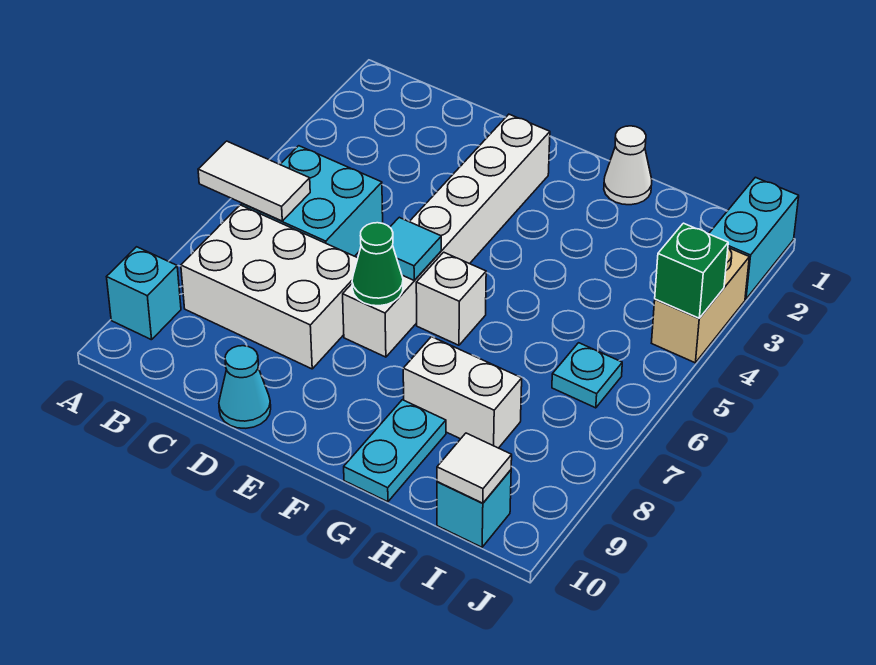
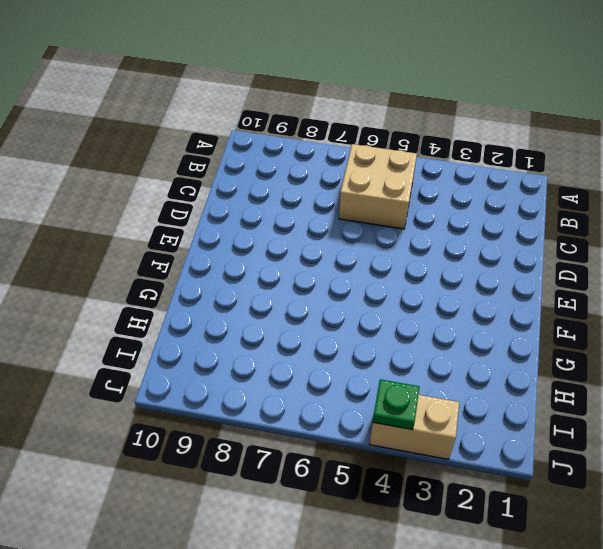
tan brick B5:C6 level 1 -> cyan brick B5:C6 level 1
green plate J4 level 2 -> green brick J4 level 2
none -> cyan brick A9 level 1
none -> white brick B7:D8 level 1
none -> cyan cone D10 level 1

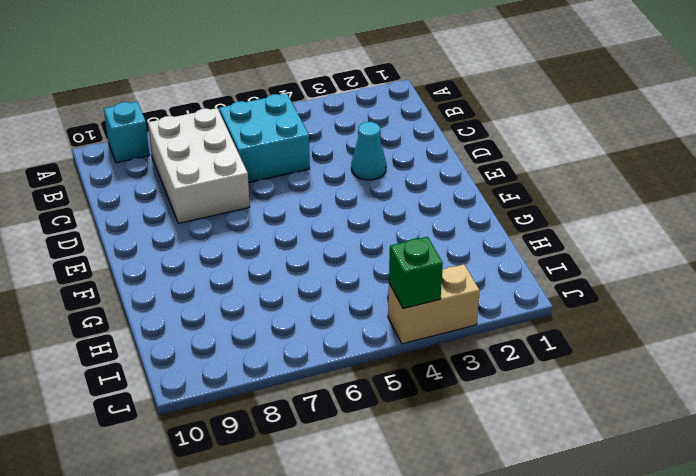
cyan cone D3 level 1 -> cyan cone D10 level 1
none -> white brick E2:E7 level 1
none -> white brick F6 level 1
none -> white cone G1 level 1

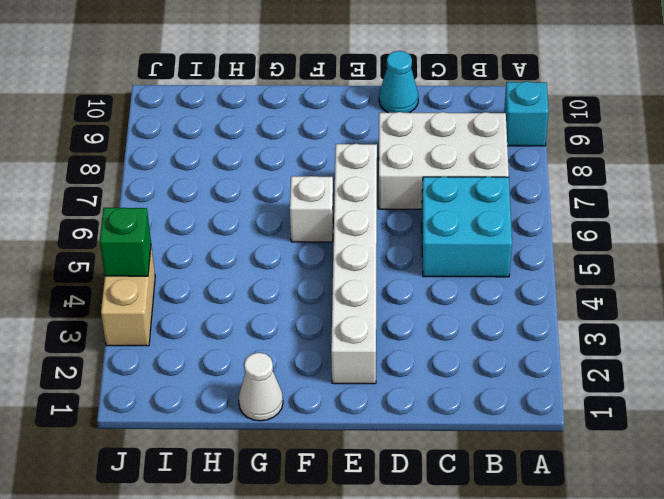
none -> white brick G8:H8 level 1
none -> cyan plate G9:G10 level 1
none -> cyan plate I6 level 1

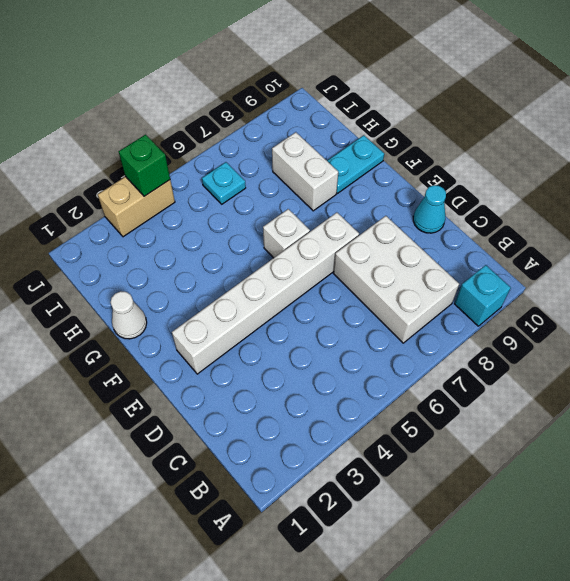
none -> cyan brick B5:C6 level 1
none -> cyan brick I10 level 1
none -> cyan brick J1:J2 level 1

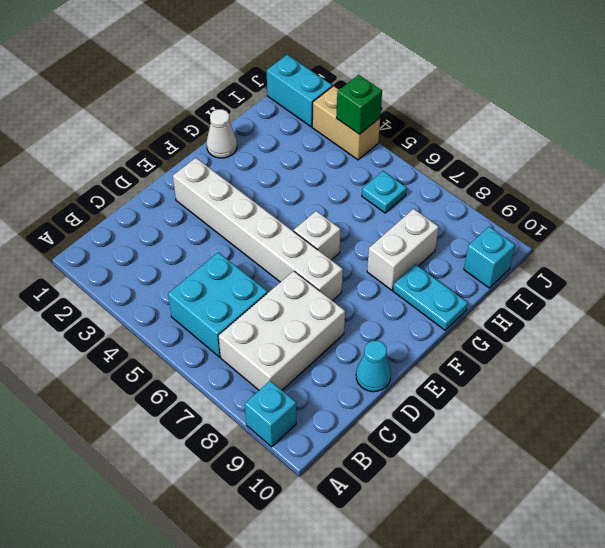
none -> white tile A6:B6 level 2
none -> cyan tile E6 level 2
none -> green cone E7 level 2

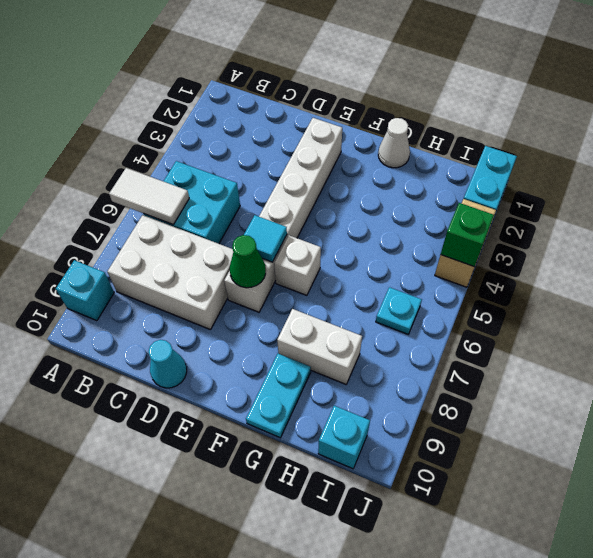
none -> white tile I10 level 2

